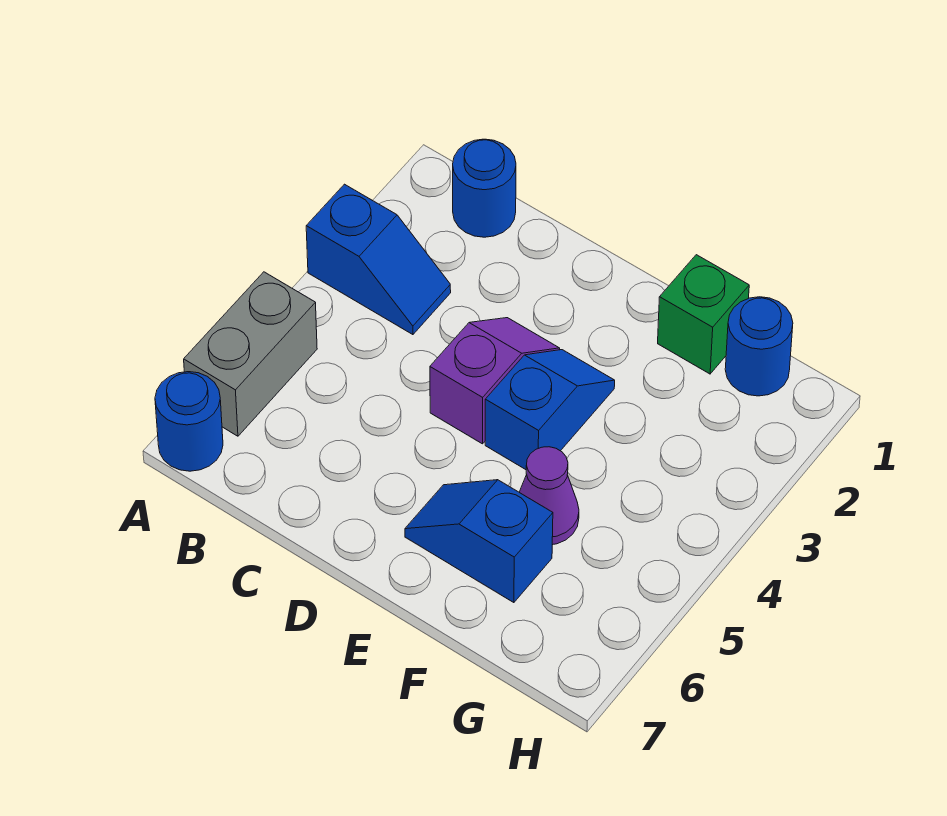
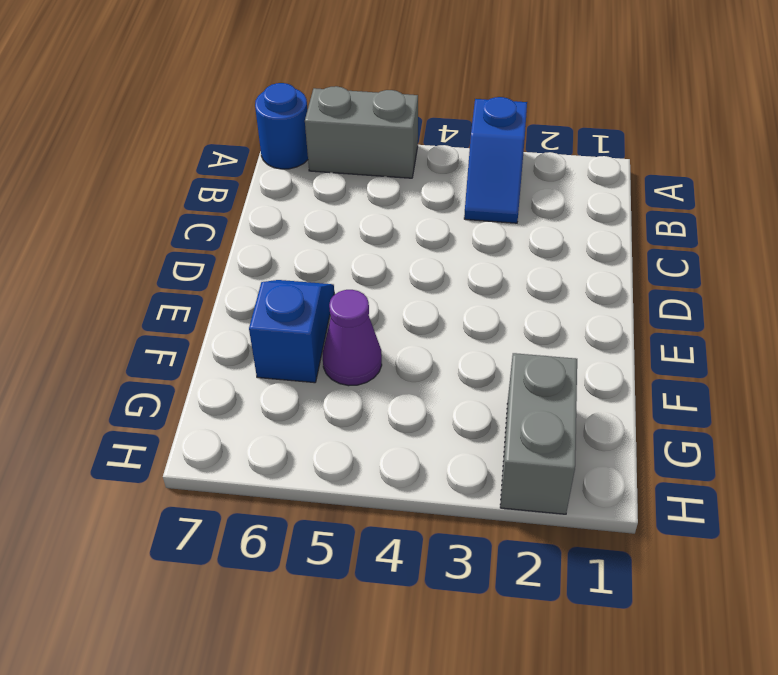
grey brick G2:H2 level 1 -> none
none -> blue round brick B1 level 1
none -> purple slope D3:D4 level 1 top 4

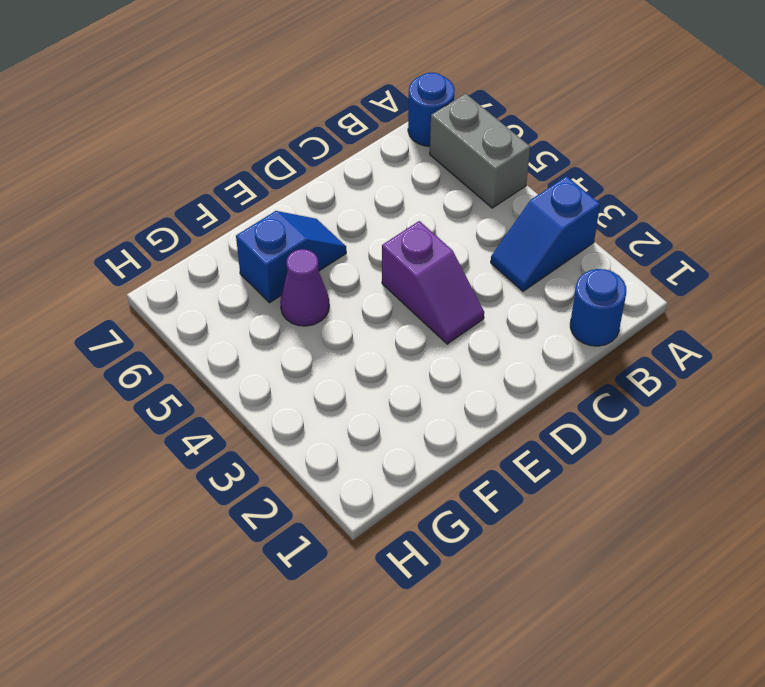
none -> blue slope E3:E4 level 1 top 4
none -> green brick F1 level 1

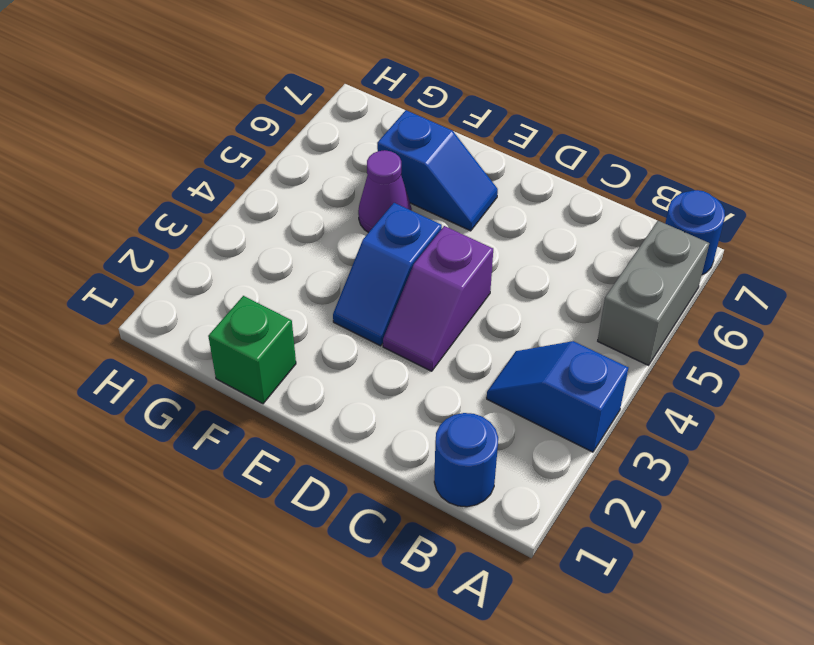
none -> blue round brick G1 level 1

